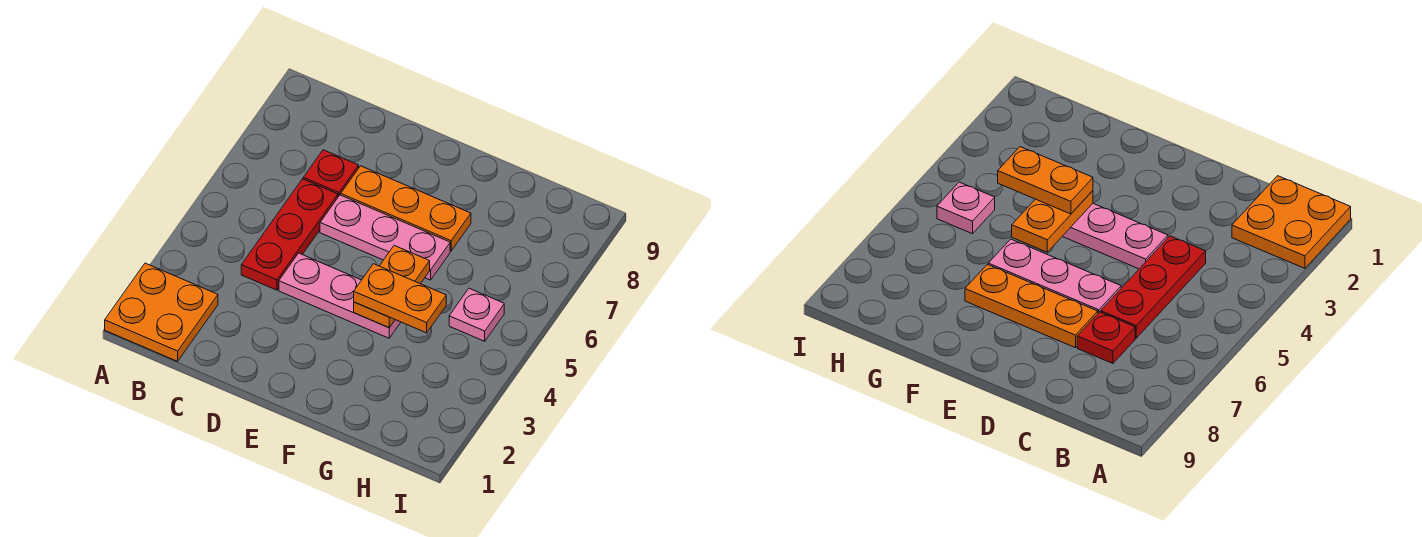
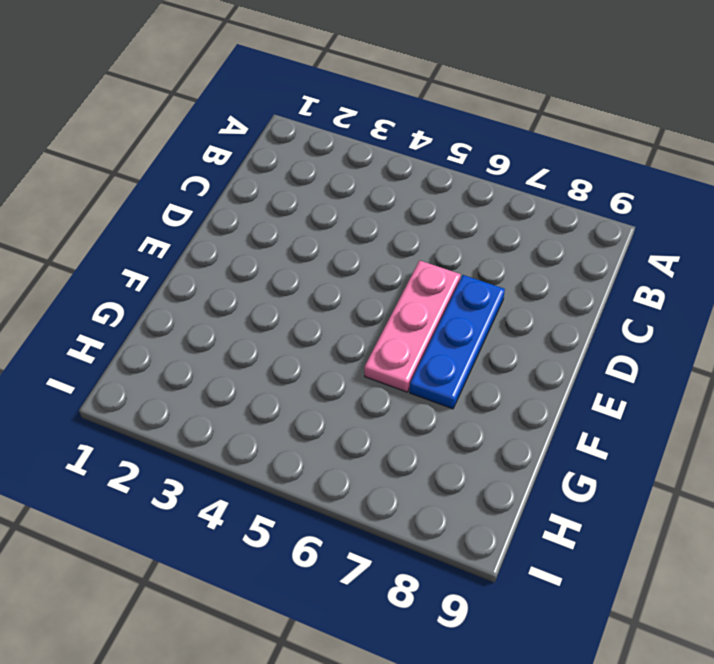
blue plate D7:F7 level 1 -> orange plate D7:F7 level 1
none -> orange plate A1:B2 level 1
none -> red plate C4:C6 level 1

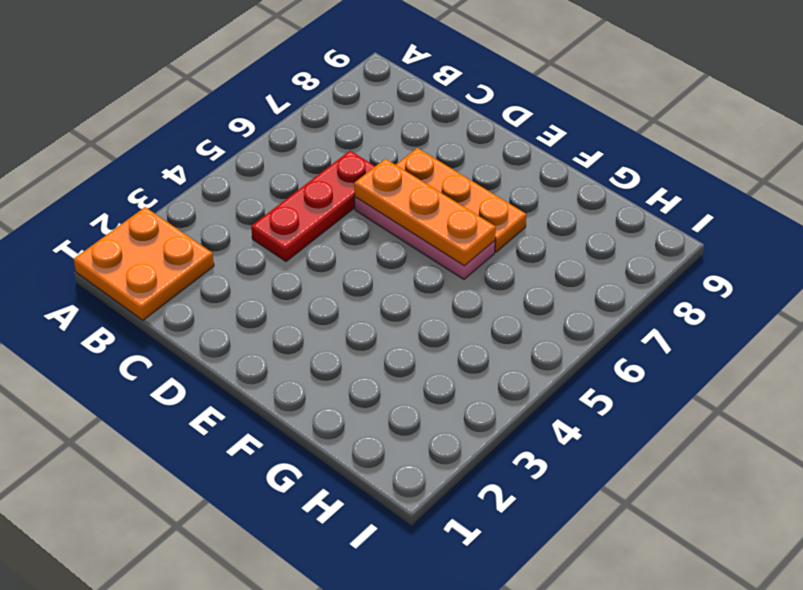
orange plate D6:F6 level 2 -> none
none -> red plate C7 level 1
none -> pink plate D4:F4 level 1

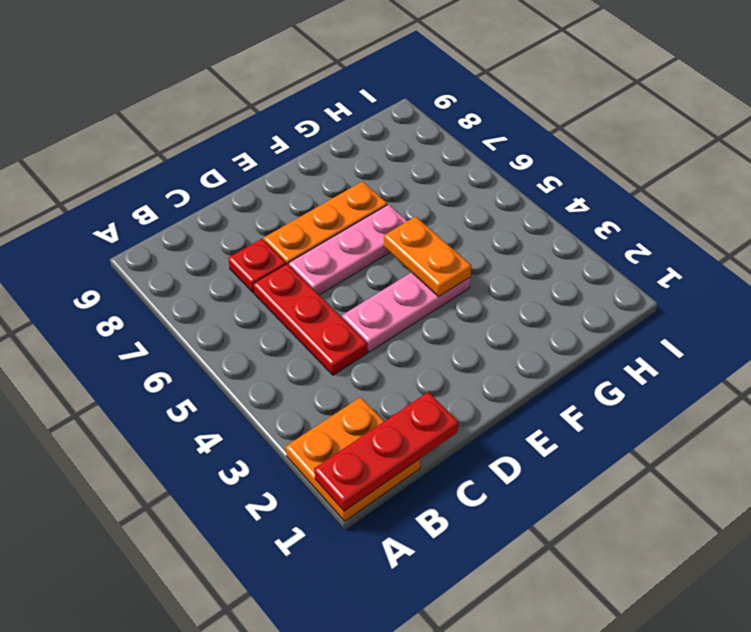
red plate A1:C1 level 2 -> none
none -> pink plate H5 level 1
none -> orange plate F4:G4 level 3

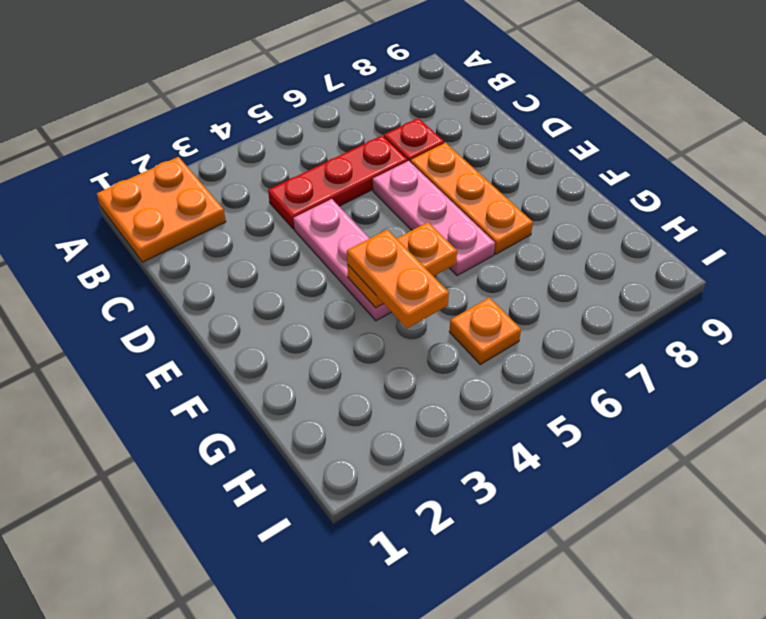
orange plate H5 level 1 -> pink plate H5 level 1

